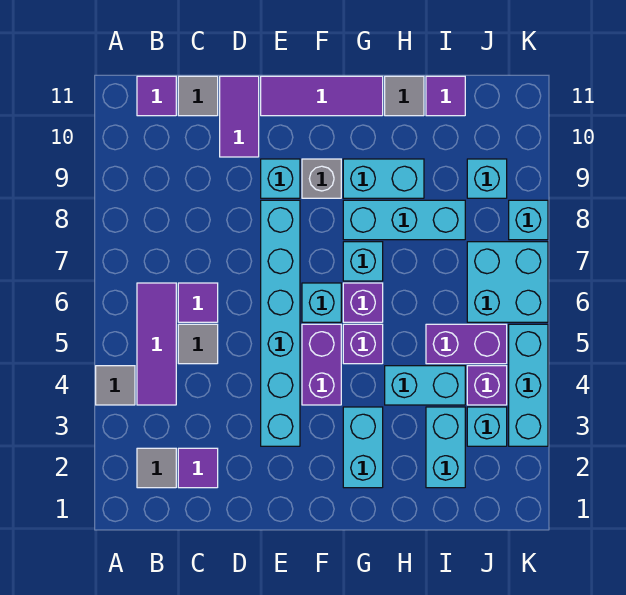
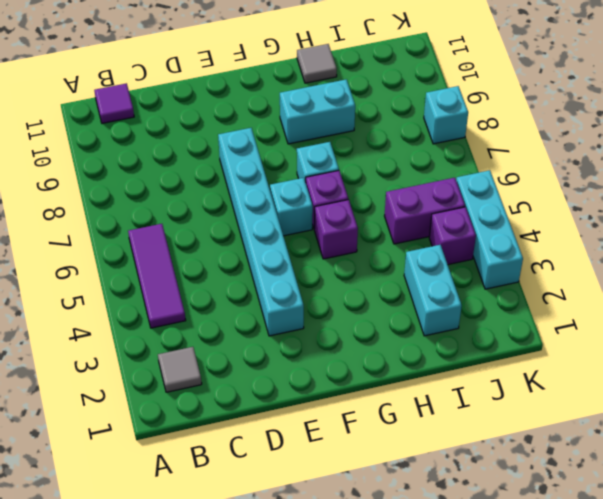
none -> grey tile A4 level 1
none -> purple tile C2 level 1
none -> grey tile C5 level 1
none -> purple tile C6 level 1

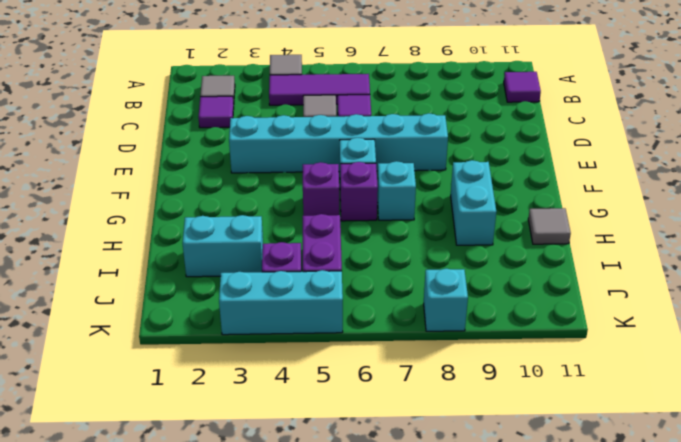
none -> grey tile C11 level 1
none -> purple tile D10:D11 level 1
none -> cyan brick E9 level 1
none -> purple tile E11:G11 level 1

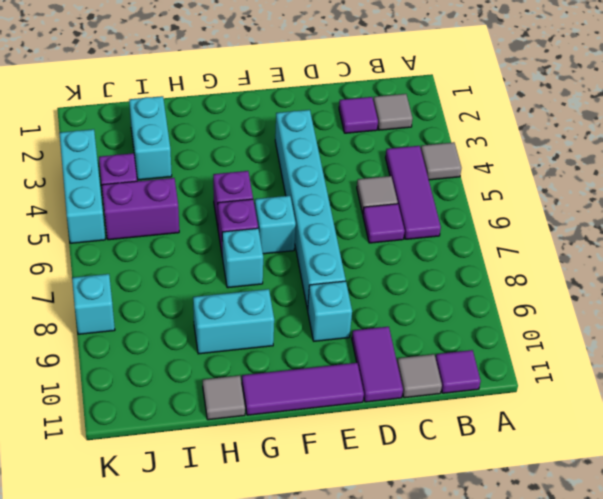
none -> purple brick F4:F5 level 1
none -> grey brick F9 level 1
none -> cyan brick G2:G3 level 1
none -> cyan brick G8:I8 level 1

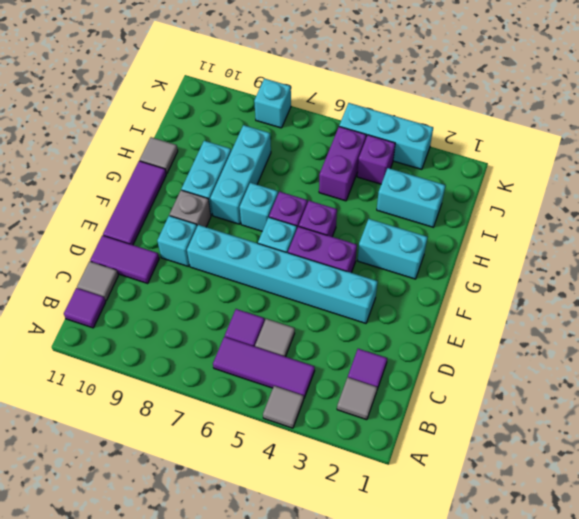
none -> cyan brick H4:I4 level 1
none -> purple tile I11 level 1
none -> cyan brick J3 level 1
none -> cyan brick J6:K7 level 1

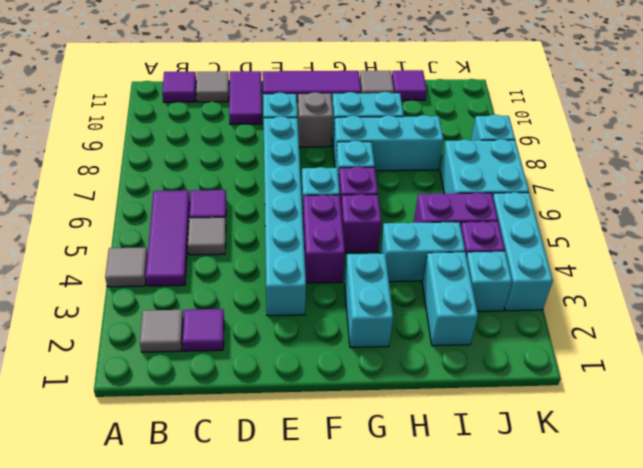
none -> cyan brick J9 level 1

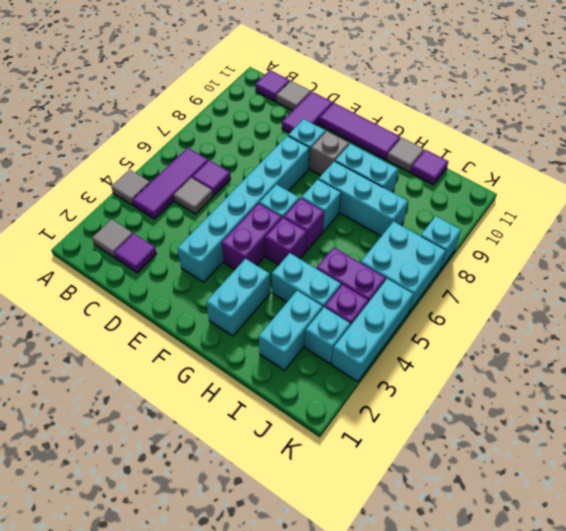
none -> cyan brick J9 level 1

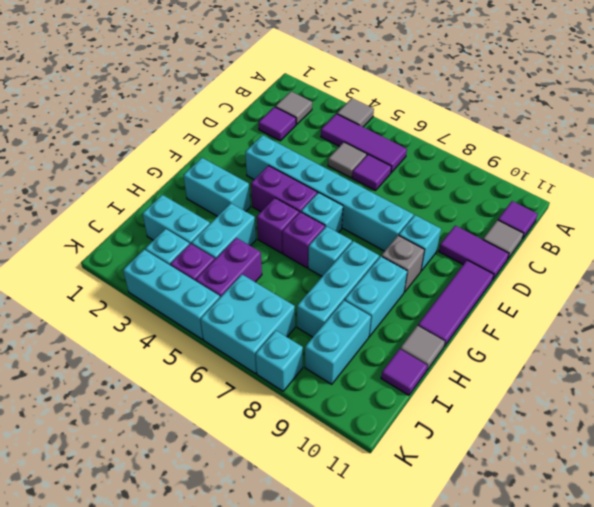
cyan brick I9:J9 level 1 -> cyan brick J9 level 1

